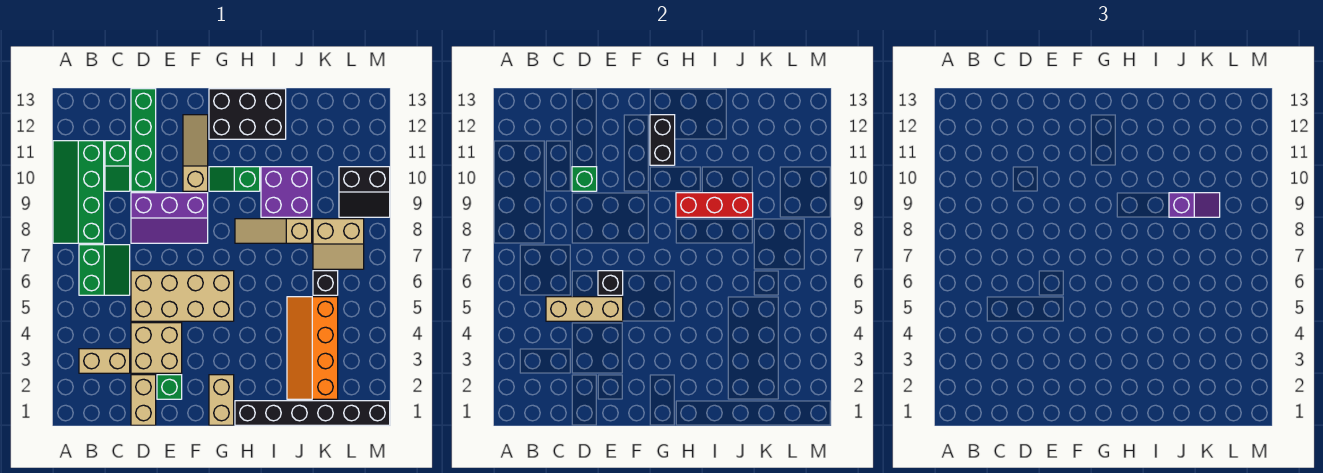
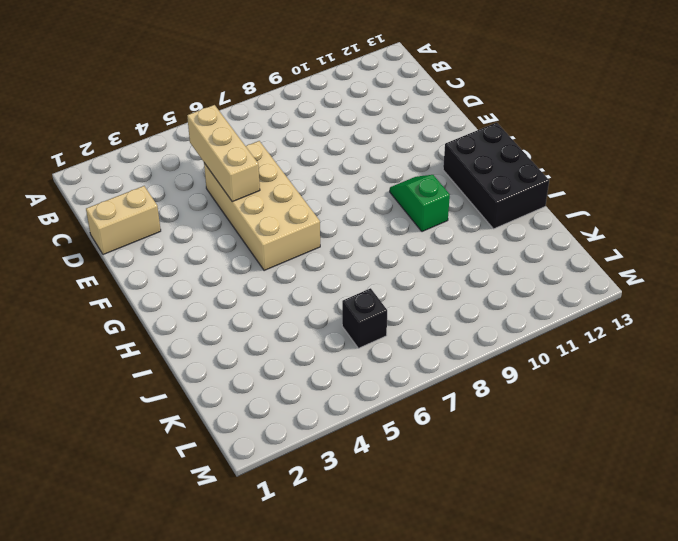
none -> green slope A8:B11 level 1 top B
none -> tan brick B3:C3 level 1
none -> green slope B6:C7 level 1 top B

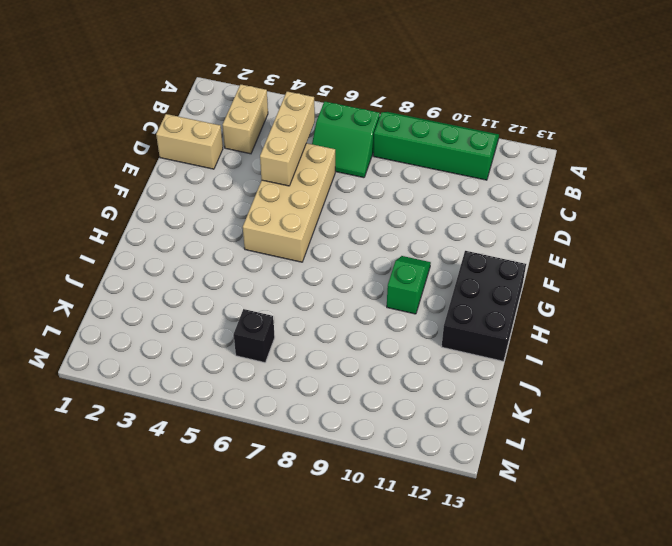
none -> green slope C10:C11 level 1 top 11
none -> tan brick D3:E4 level 1
none -> purple slope D8:F9 level 1 top 9

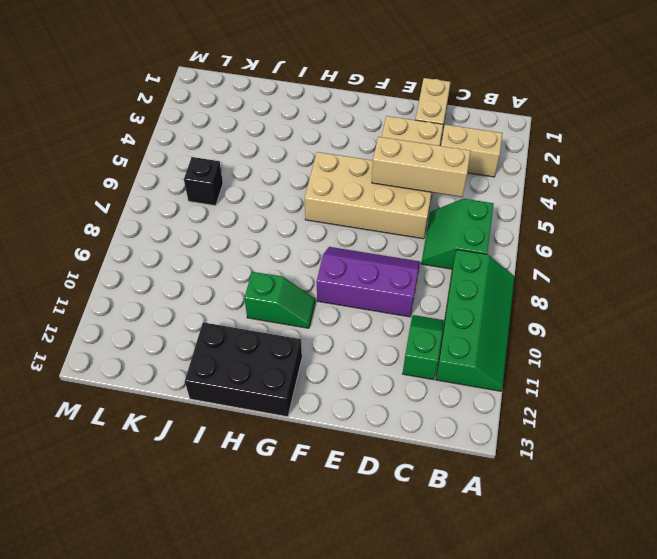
none -> green brick D10:D13 level 1
none -> green brick E2 level 1
none -> tan slope F10:F12 level 1 top 10

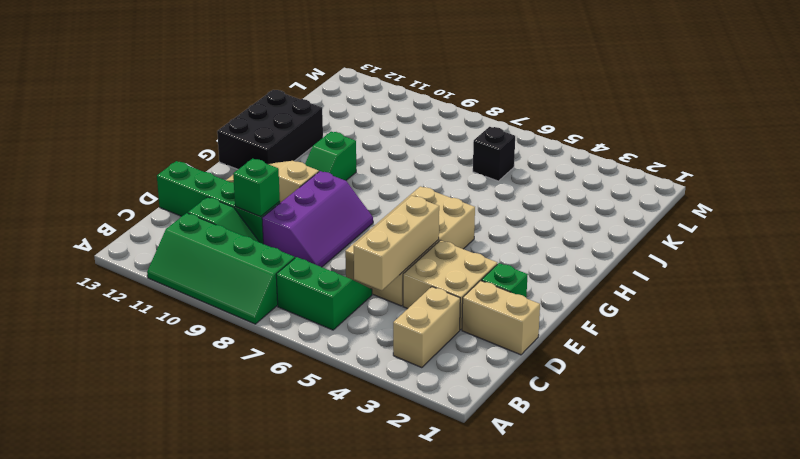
none -> tan brick G1:G2 level 1
none -> black brick H1:M1 level 1
none -> tan slope H8:J8 level 1 top J

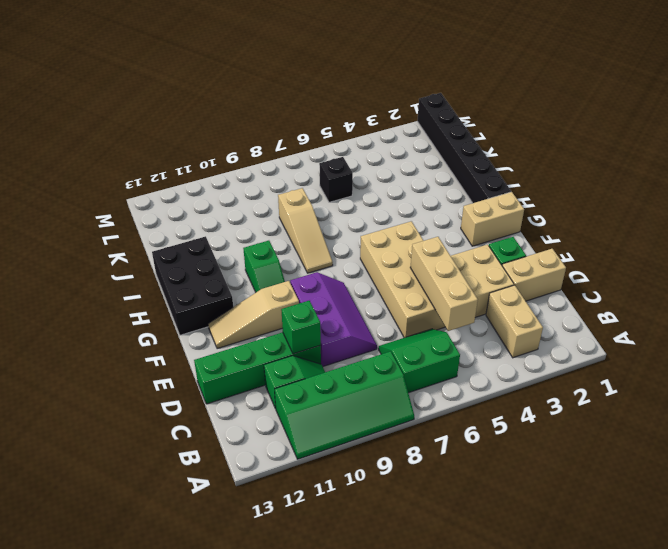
none -> purple brick I9:J10 level 1
none -> orange slope J2:K5 level 1 top K
none -> tan slope K7:L8 level 1 top 8

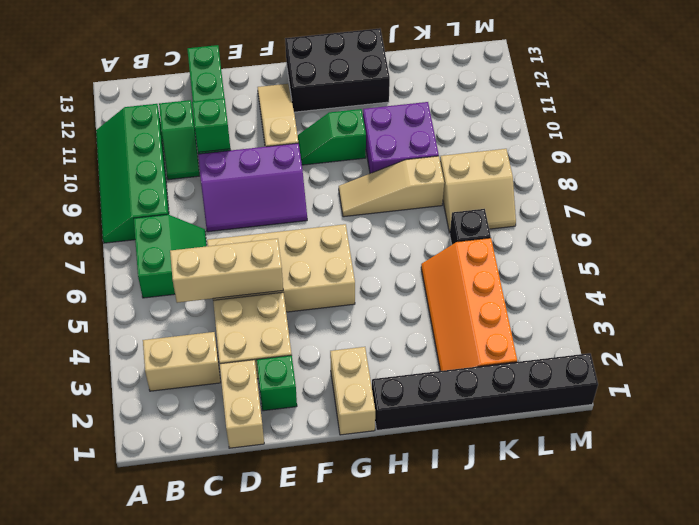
none -> black slope L9:M10 level 1 top 10
none -> black brick E6 level 2
none -> black brick G11:G12 level 2

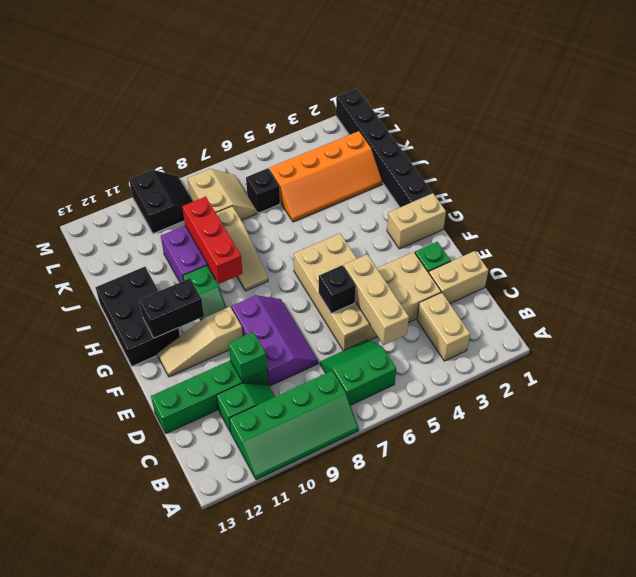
none -> purple slope J9:K9 level 3 top J

